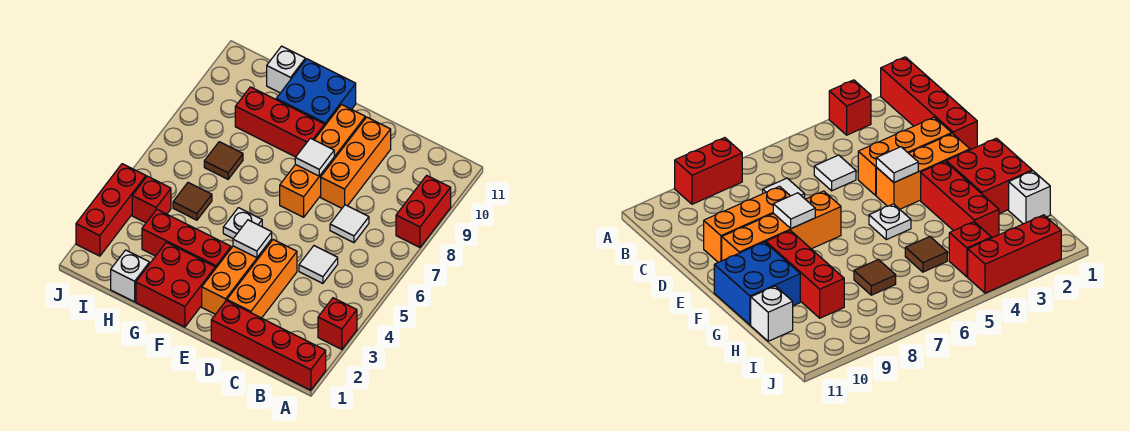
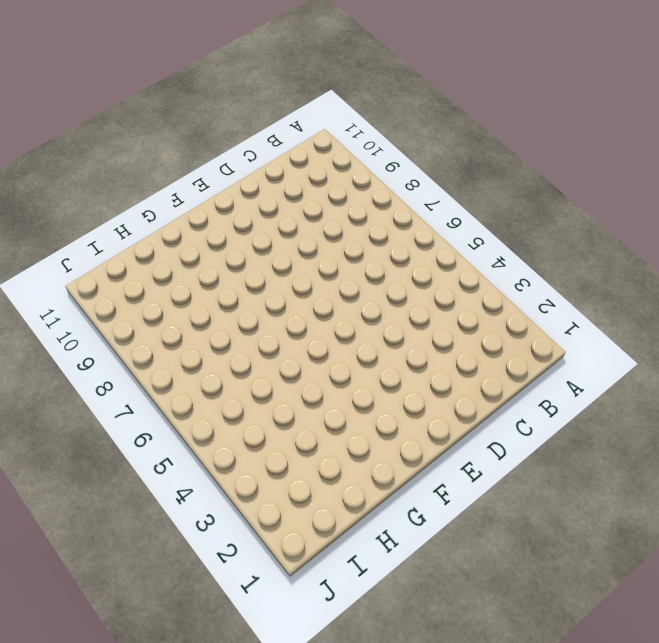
none -> red brick A1:D1 level 1
none -> red brick A3 level 1
none -> red brick A8:A9 level 1

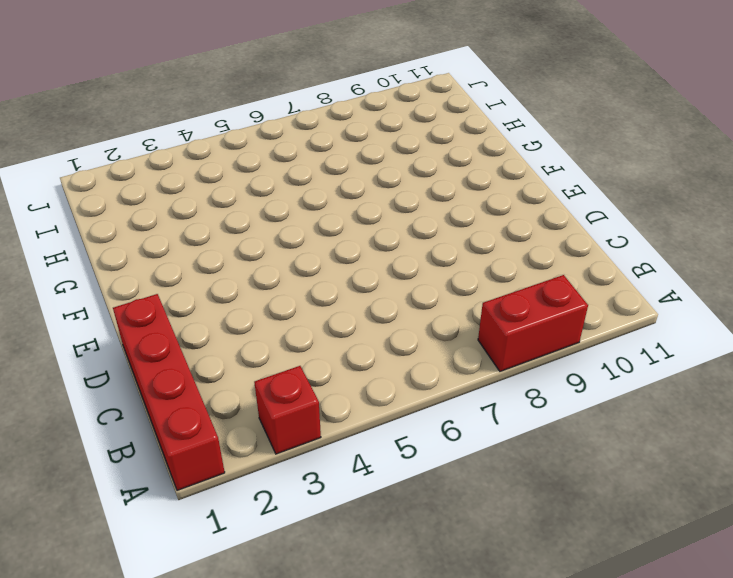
none -> white tile C5 level 1
none -> white tile C7 level 1
none -> orange brick D2:D4 level 1

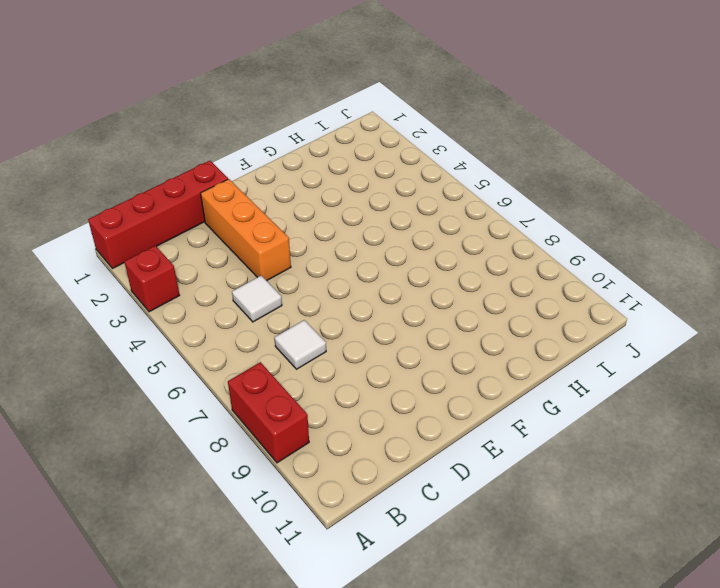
none -> orange brick D8:D10 level 1
none -> orange brick E2:E4 level 1
none -> orange brick E7:E10 level 1

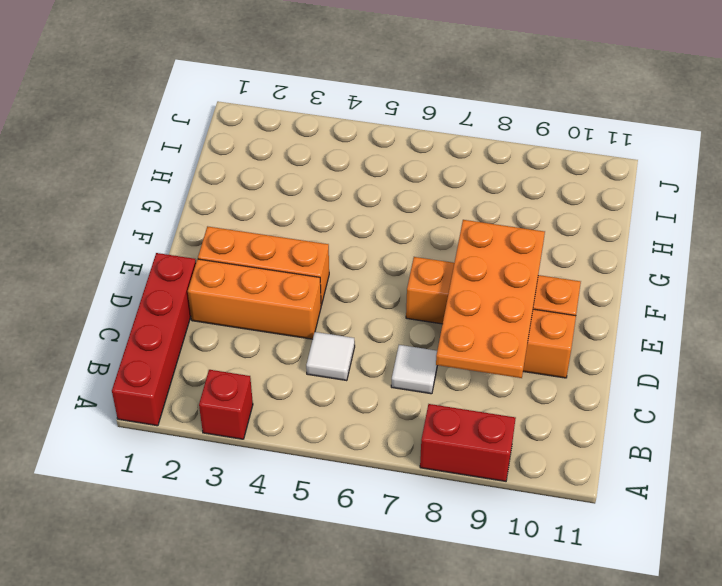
orange plate C8:F9 level 2 -> white tile E8 level 2
none -> red brick F1:G2 level 1
none -> red brick F3:H3 level 1
none -> white plate F5 level 1

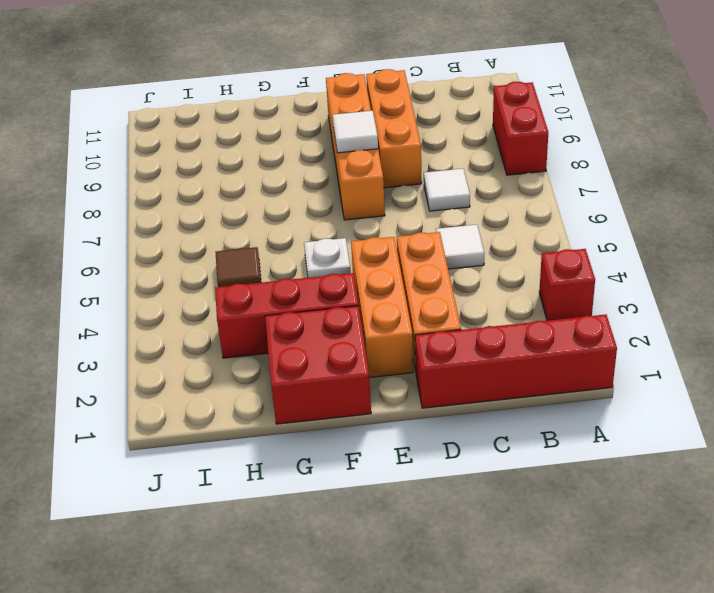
none -> red brick F9:H9 level 1
none -> blue brick F10:G11 level 1
none -> white brick H1 level 1

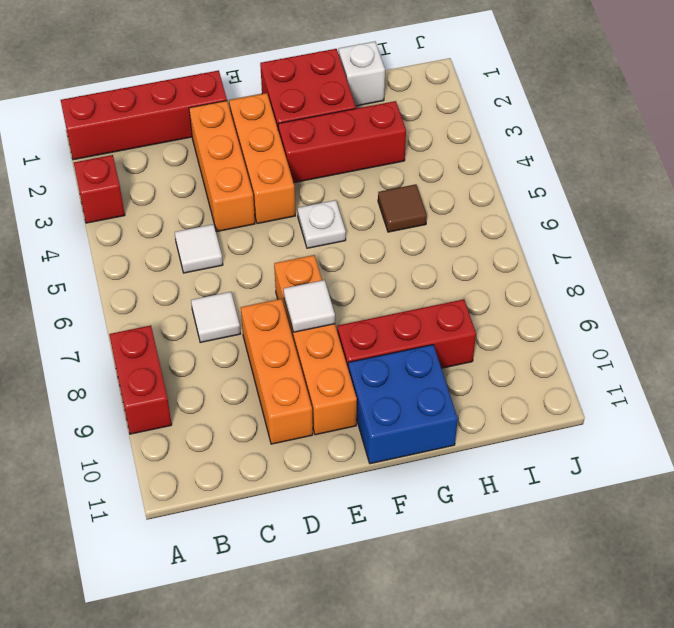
none -> brown tile H7 level 1
none -> white brick H11 level 1
none -> red brick I4 level 1

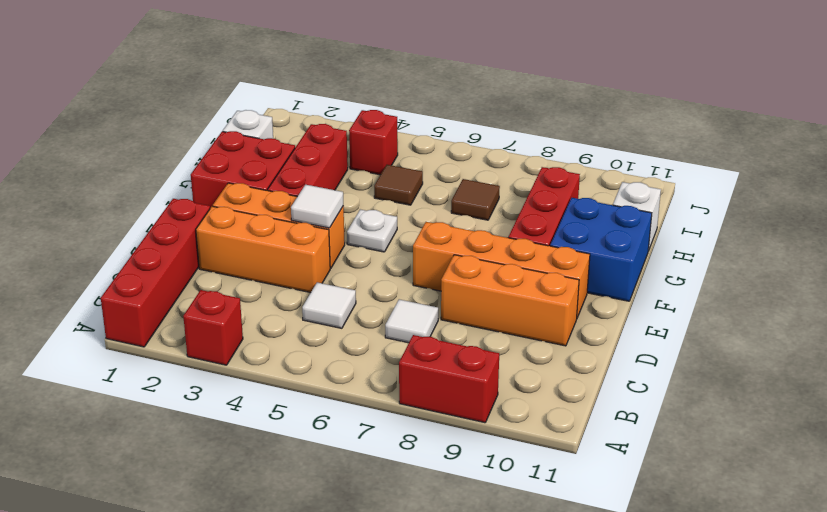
none -> red brick J2:J4 level 1
none -> white tile E8 level 2

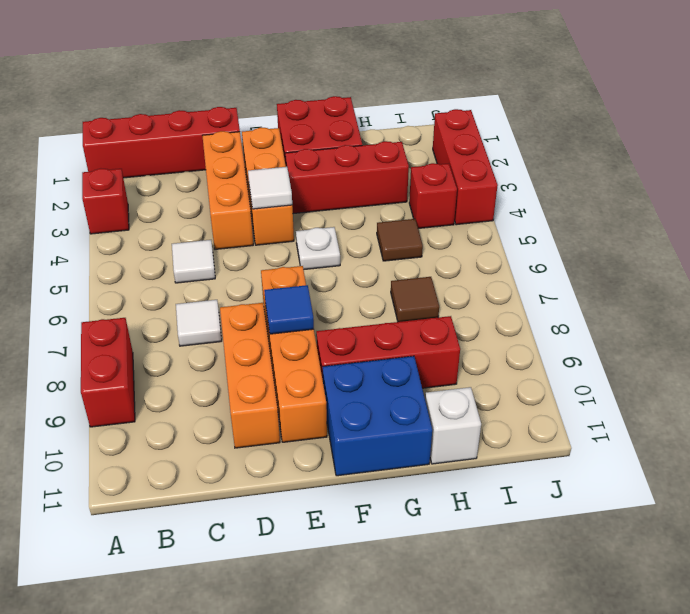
blue tile E8 level 2 -> white tile E8 level 2
none -> white brick H1 level 1

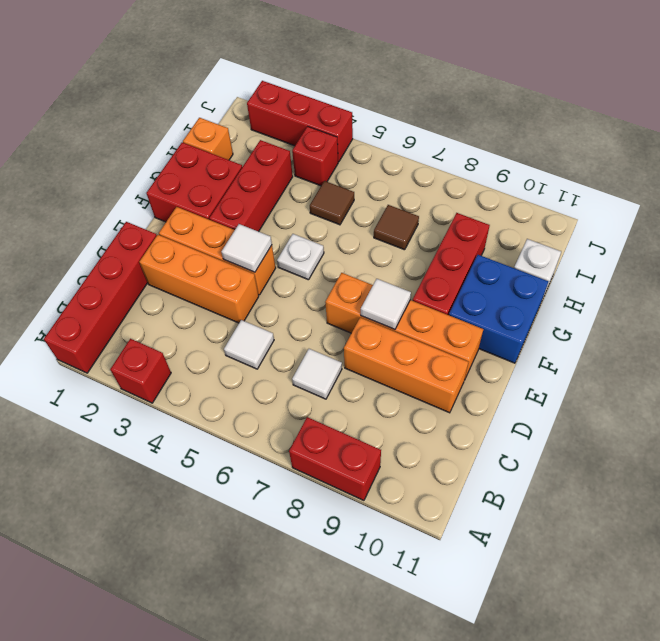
orange brick H1 level 1 -> white brick H1 level 1

